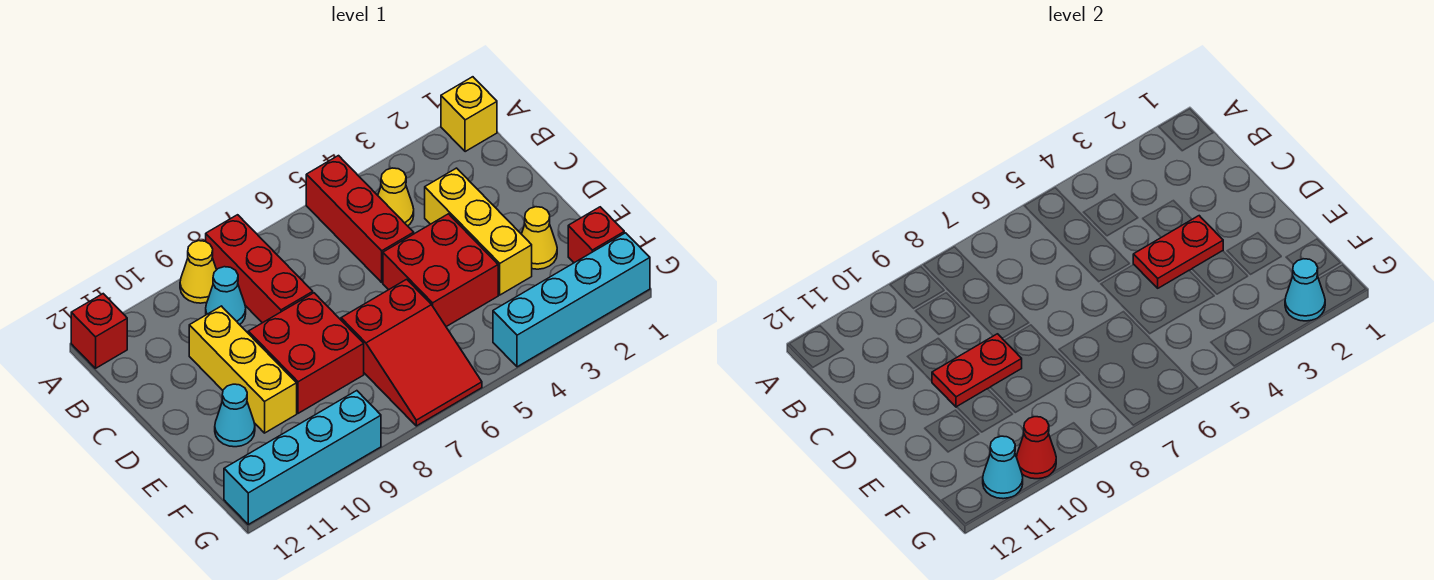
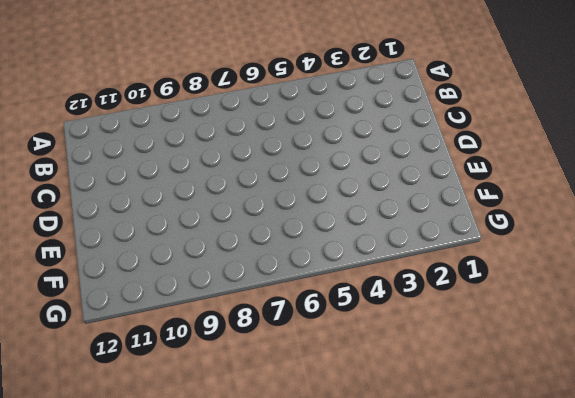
none -> yellow brick A1 level 1
none -> red brick A5:C5 level 1
none -> red brick A8:C8 level 1

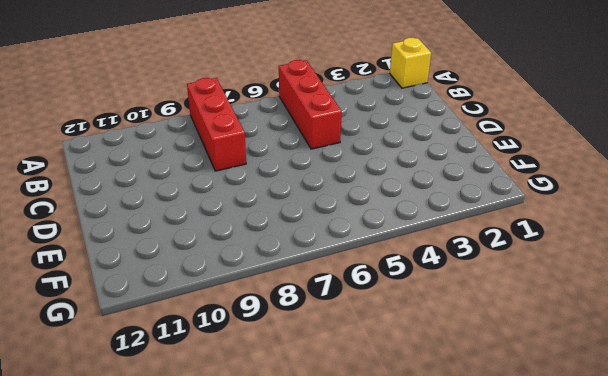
none -> yellow cone A9 level 1
none -> red brick A12 level 1
none -> yellow cone B4 level 1

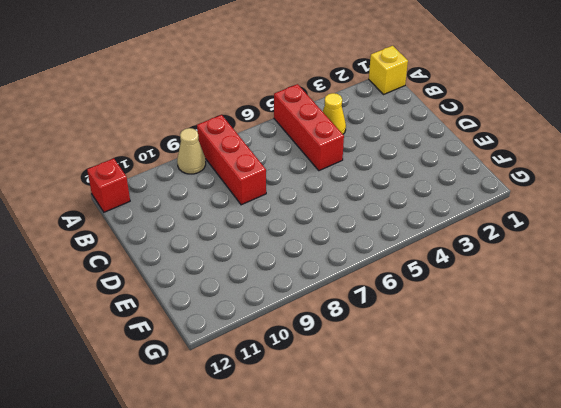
tan cone A9 level 1 -> yellow cone A9 level 1
none -> cyan cone B9 level 1
none -> yellow brick C3:E3 level 1
none -> yellow brick C10:E10 level 1

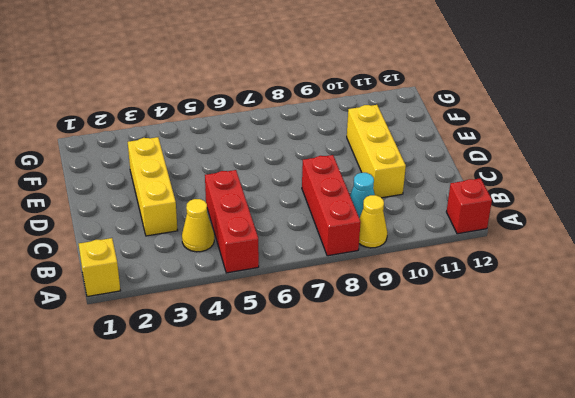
none -> red brick D4:E5 level 1
none -> red brick D8:E9 level 1
none -> yellow cone E2 level 1

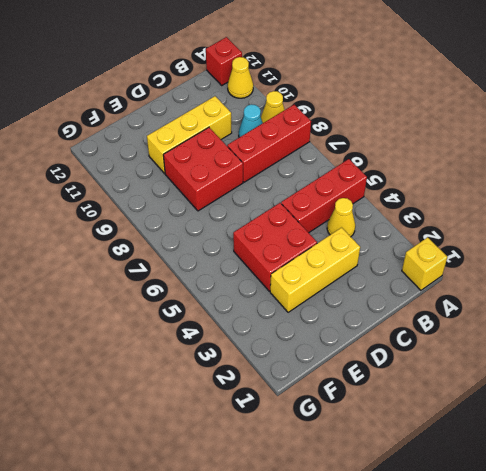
yellow cone A11 level 1 -> yellow cone E2 level 1
none -> red slope E6:G7 level 1 top E
none -> cyan cone E11 level 1
none -> red brick F1 level 1

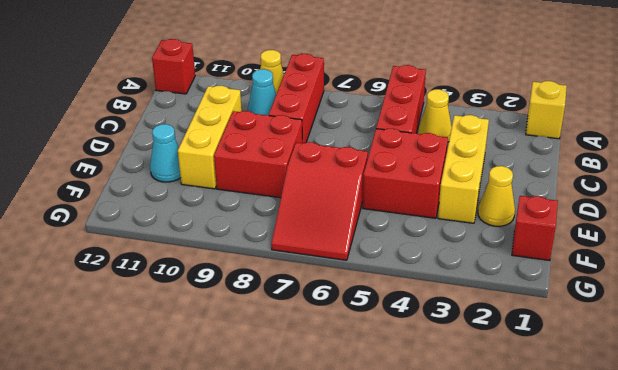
none -> cyan brick G1:G4 level 1
none -> cyan brick G9:G12 level 1
none -> red plate D3:D4 level 2

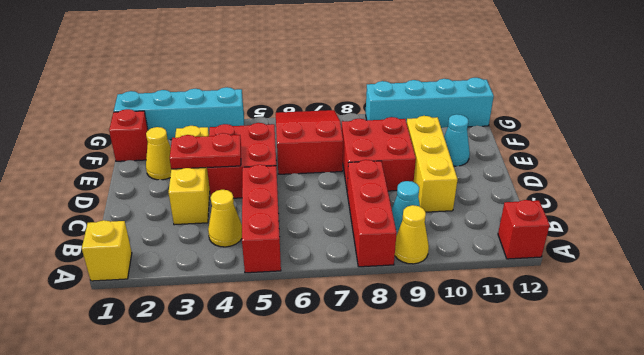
none -> red plate D9:D10 level 2
none -> cyan cone G2 level 2
none -> red cone G10 level 2

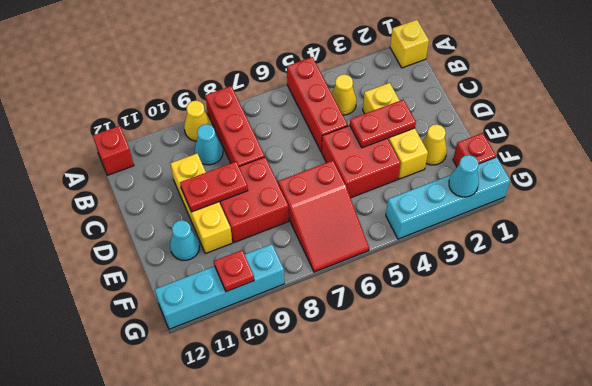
red plate G10 level 2 -> red cone G10 level 2
none -> cyan cone G11 level 2

